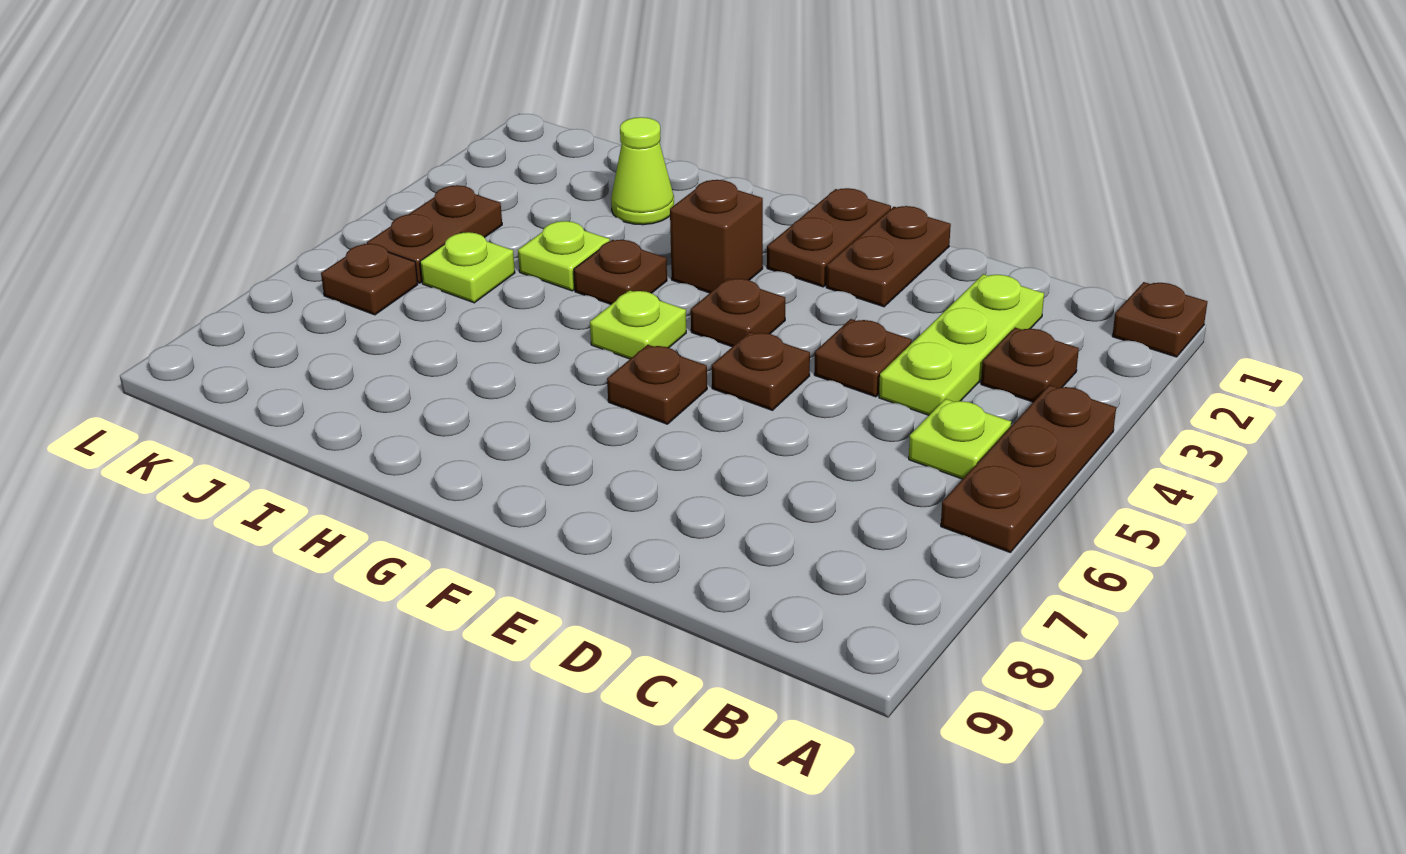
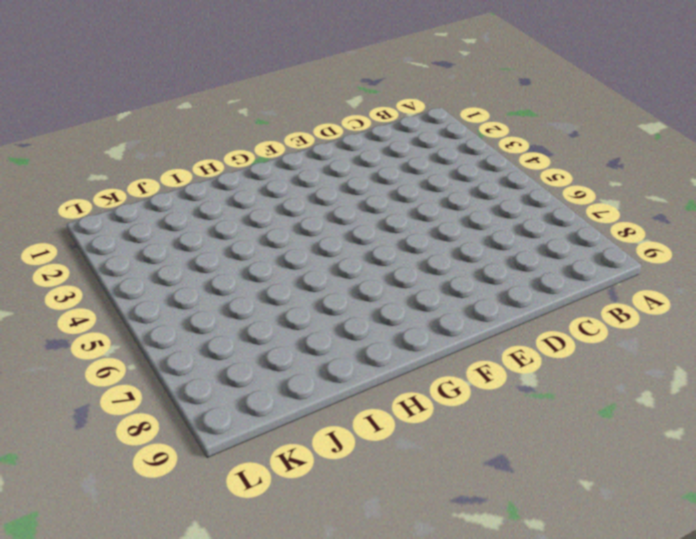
none -> brown plate A1 level 1
none -> brown plate A4:A6 level 1
none -> brown plate B3 level 1

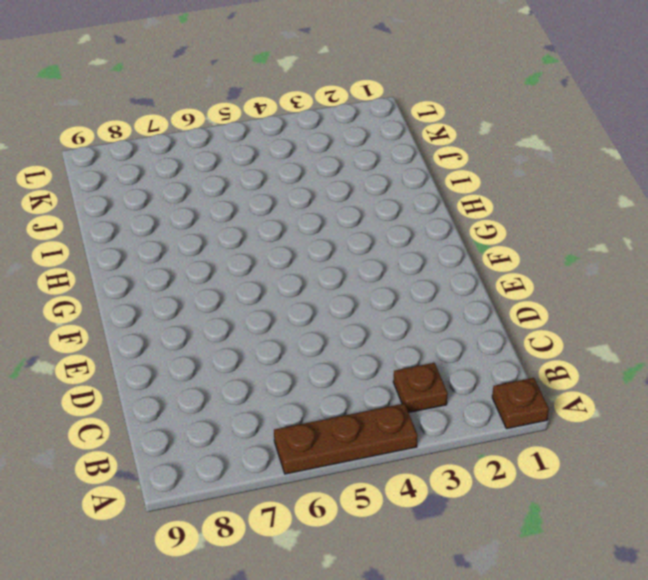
none -> lime plate B5 level 1
none -> lime plate C2:C4 level 1
none -> brown plate D4 level 1

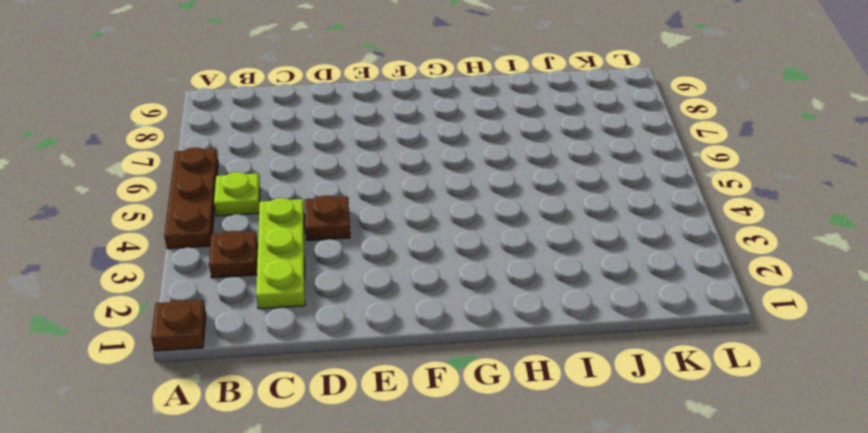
none -> brown plate E1:E2 level 1
none -> brown plate E5 level 1
none -> brown plate F1:F2 level 1

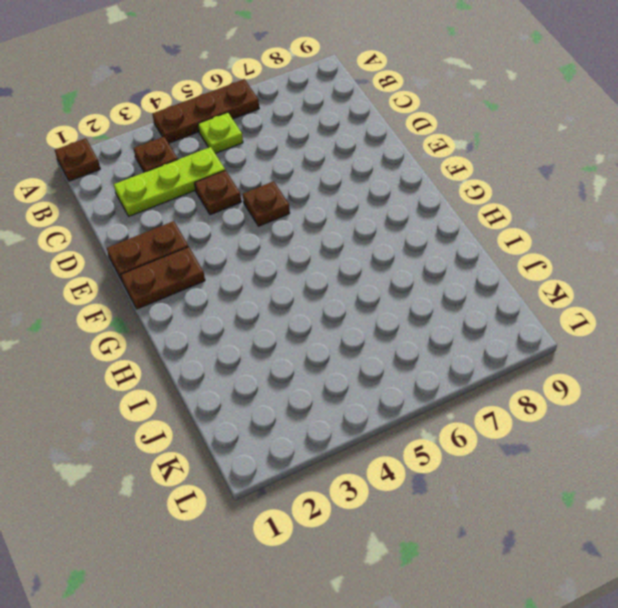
none -> brown plate F4 level 1
none -> brown plate F6 level 1
none -> brown brick G3 level 1

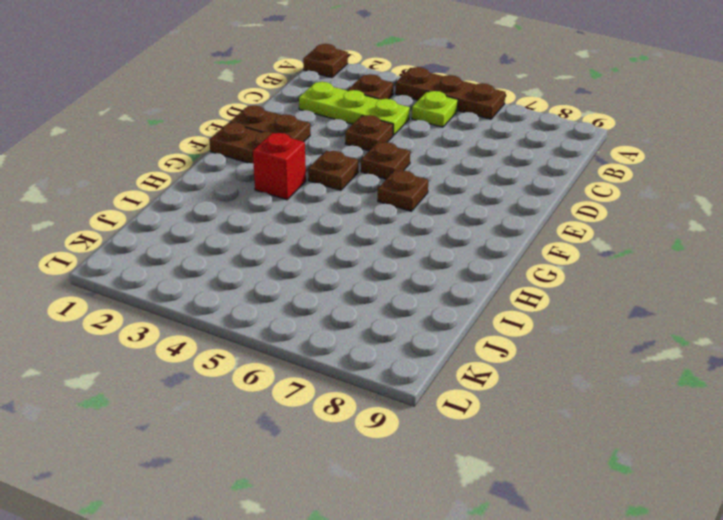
red brick G3 level 1 -> brown brick G3 level 1
none -> lime plate G5 level 1
none -> brown plate H4 level 1
none -> lime cone I2 level 1

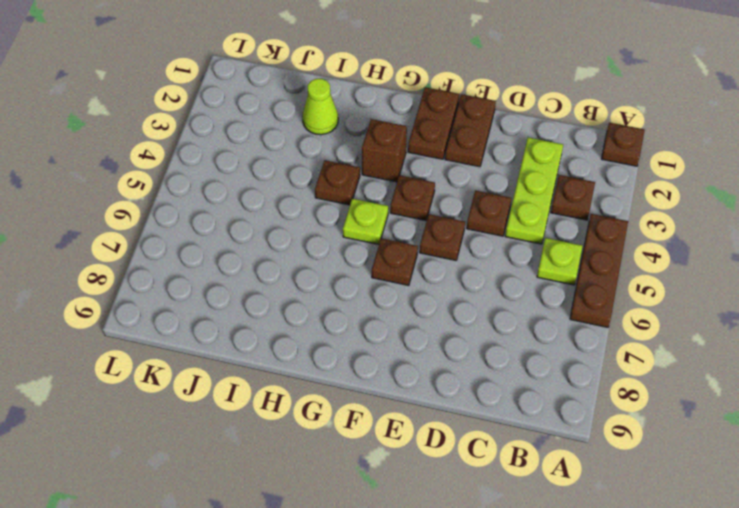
none -> lime plate I4 level 1
none -> lime plate J5 level 1
none -> brown plate K4:K5 level 1

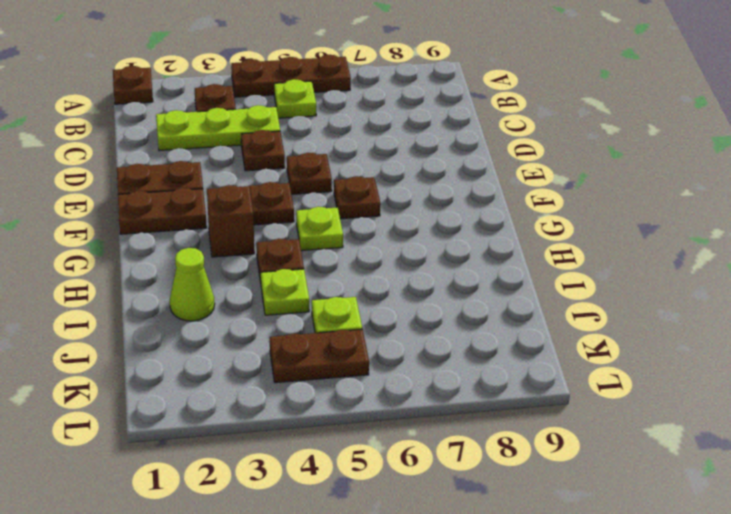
none -> brown plate K6 level 1

